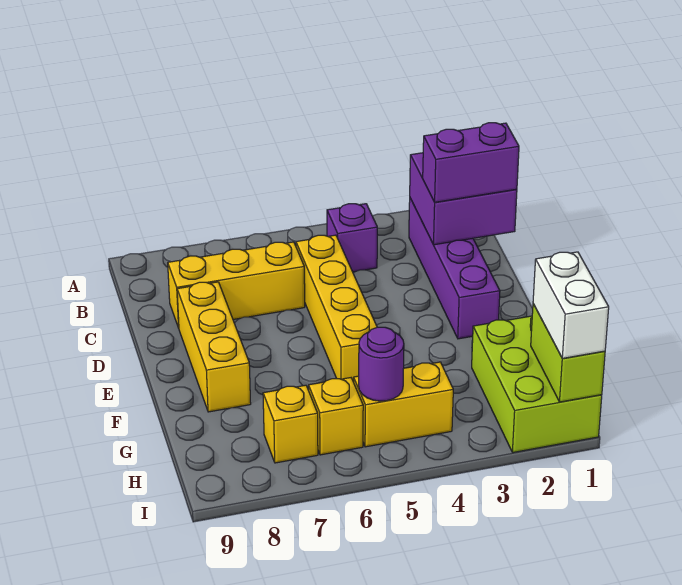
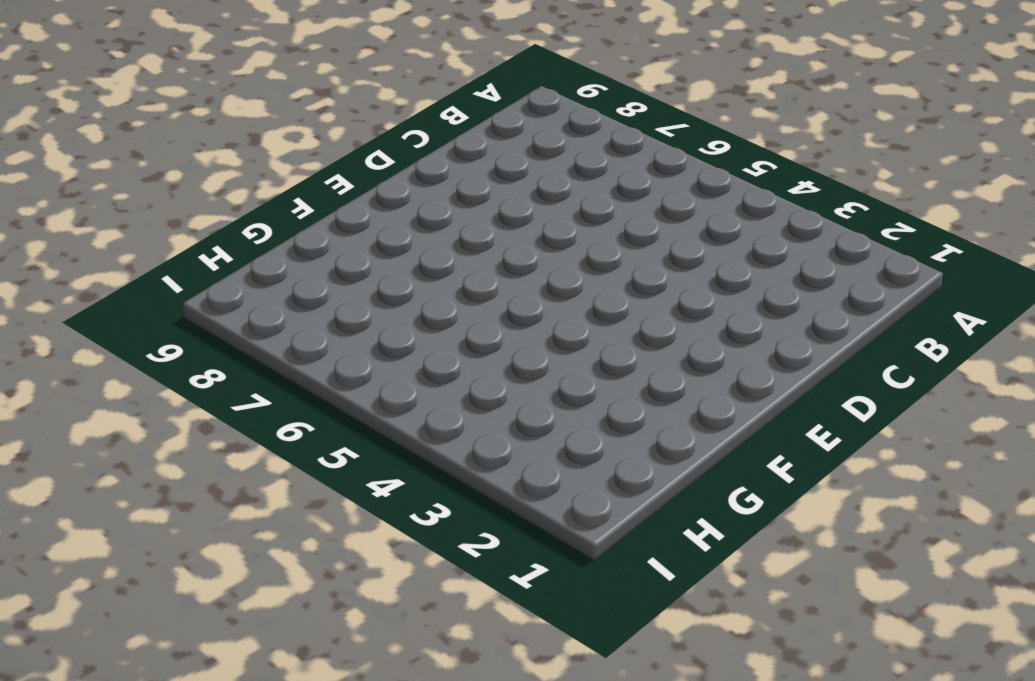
none -> purple brick B2:E2 level 1
none -> purple brick B4 level 1
none -> yellow brick C5:F5 level 1

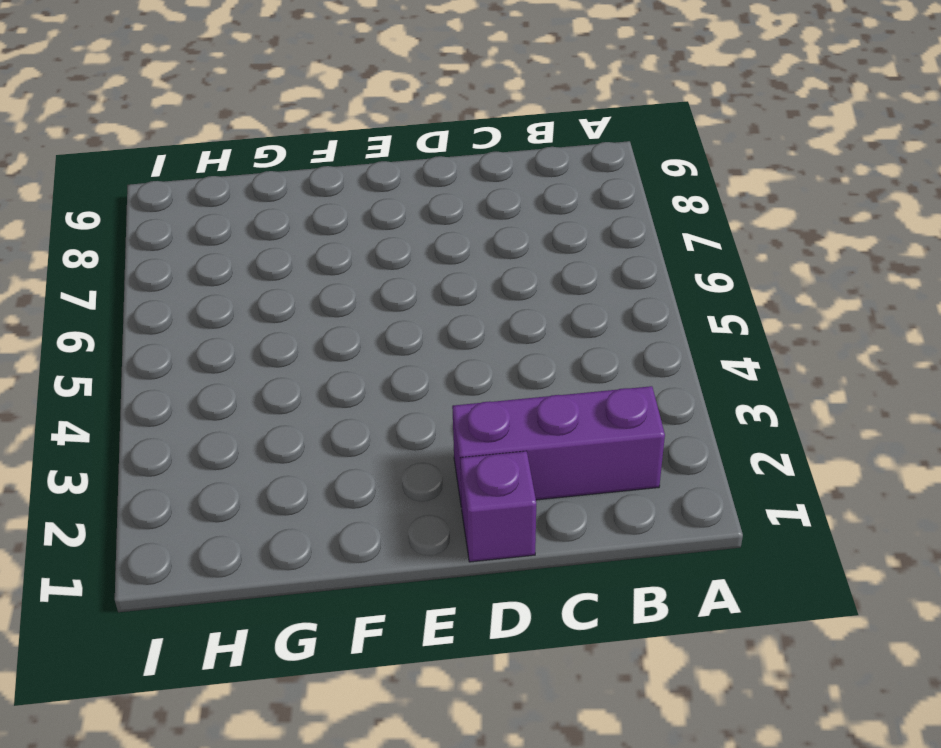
purple brick B2:D2 level 1 -> purple brick B2:E2 level 1
purple brick D1 level 1 -> purple brick B4 level 1
none -> yellow brick C5:F5 level 1
none -> yellow brick C6:C8 level 1
none -> yellow brick D8:F8 level 1

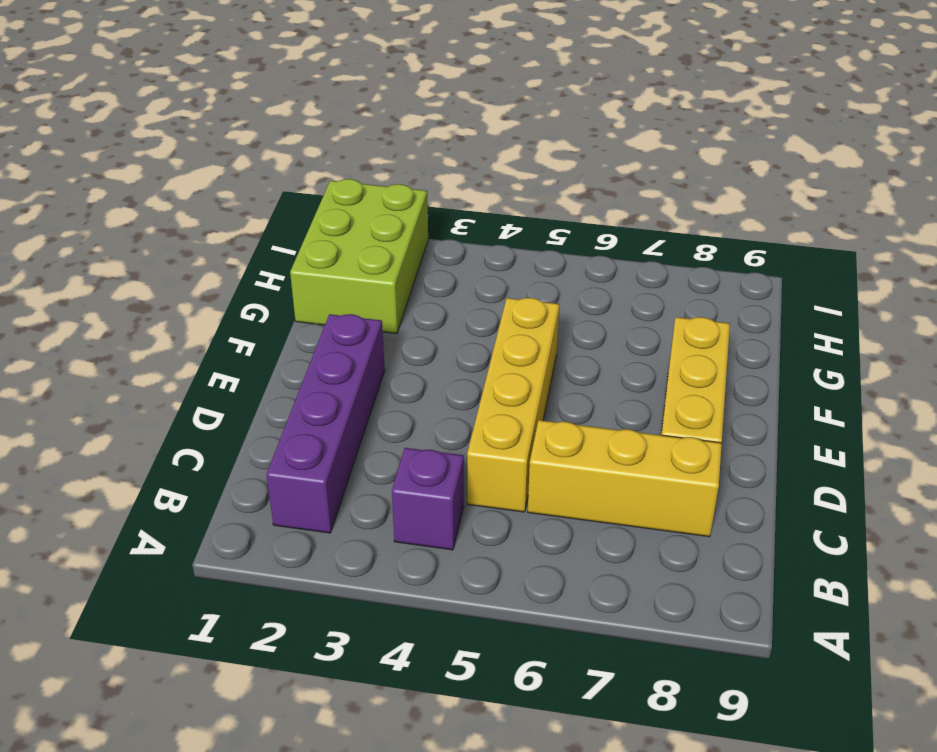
none -> yellow brick H4:H5 level 1
none -> yellow brick H6 level 1
none -> yellow brick H7 level 1

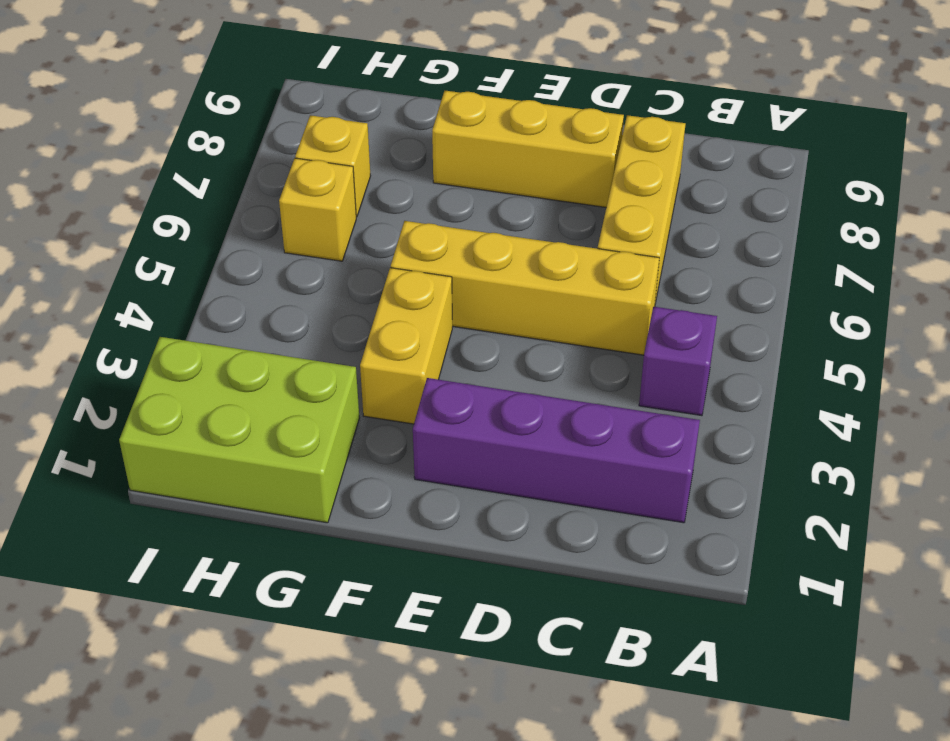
yellow brick F3:F4 level 1 -> yellow brick H4:H5 level 1
none -> purple brick B1:C2 level 2
none -> lime brick H1:I1 level 2
none -> purple round brick H5 level 2

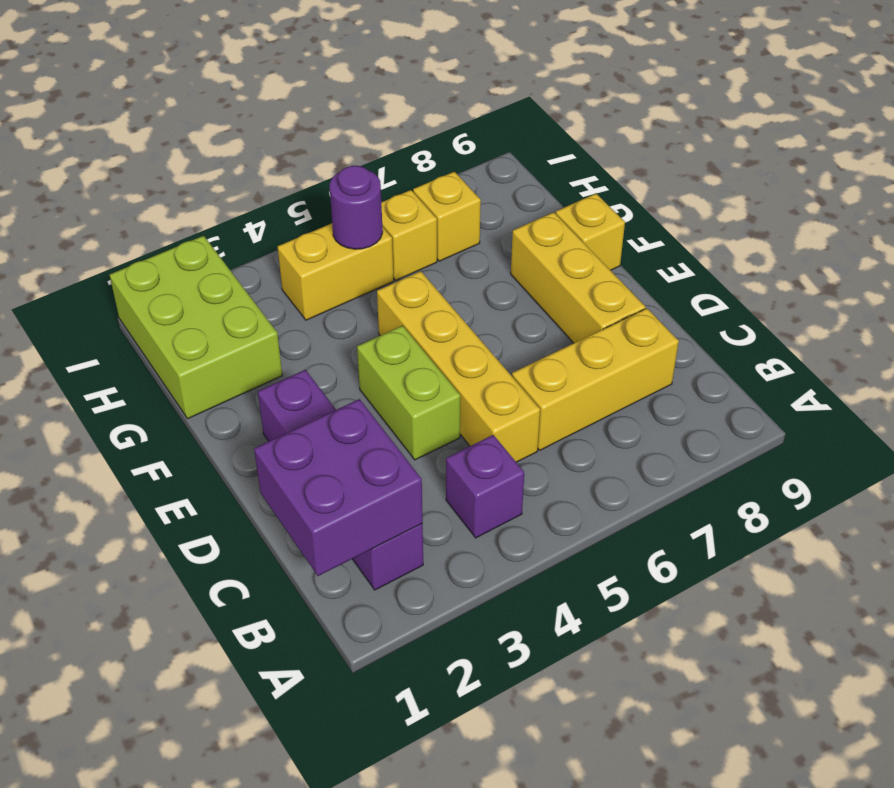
lime brick D4:E4 level 1 -> lime brick H1:I1 level 2
yellow brick F9 level 1 -> none
none -> purple brick C1:C2 level 3
none -> white brick H1:I1 level 3

